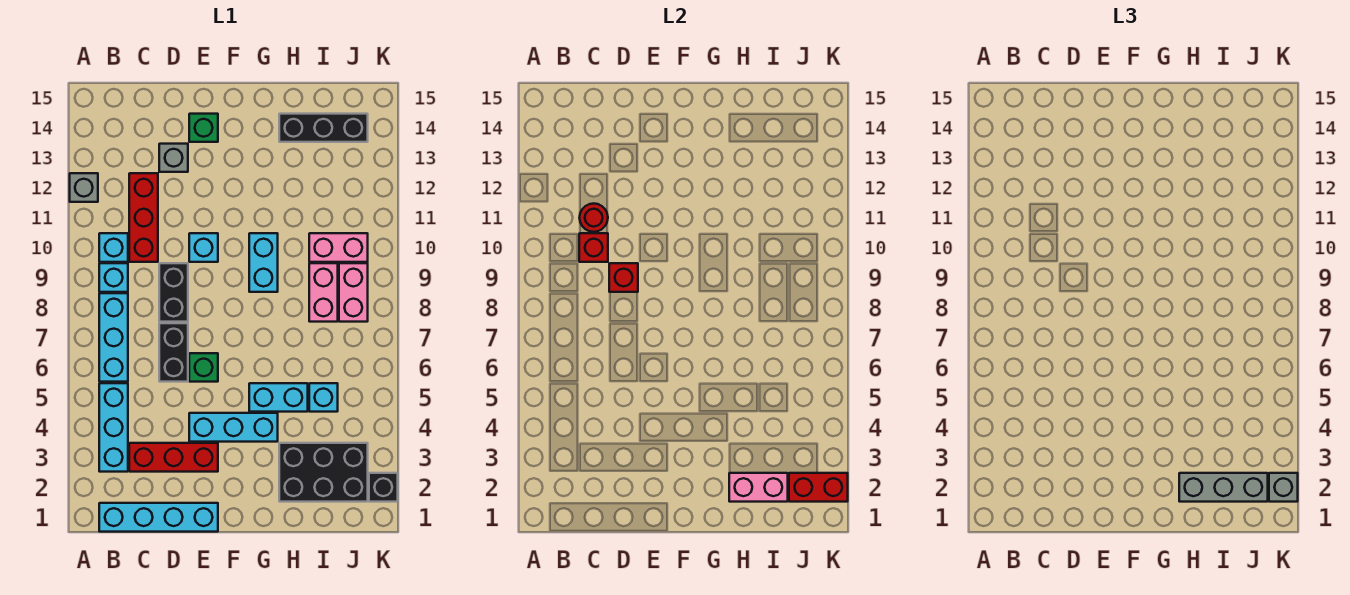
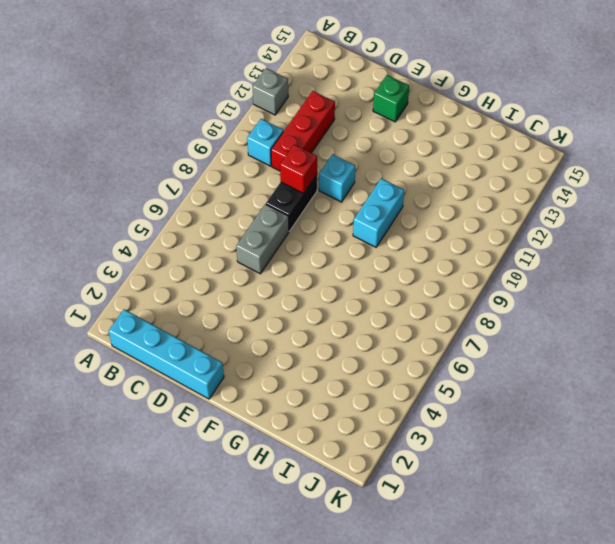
grey brick D6:D7 level 1 -> black brick D6:D7 level 1
none -> cyan brick B3:B5 level 1
none -> cyan brick B6:B8 level 1
none -> cyan brick B9 level 1
none -> red brick C3:E3 level 1

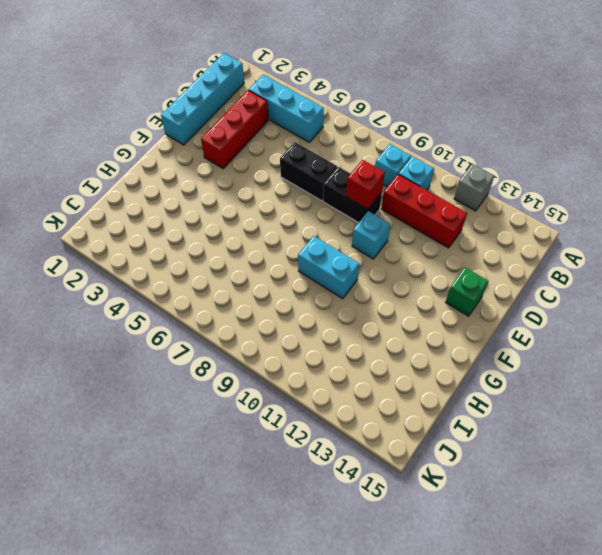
none -> cyan brick B6:B8 level 1
none -> grey brick D13 level 1
none -> cyan brick E4:G4 level 1
none -> green brick E6 level 1

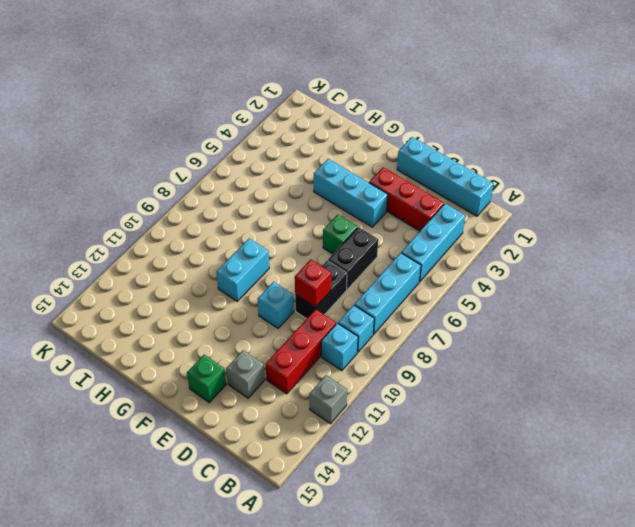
none -> cyan brick G5:H5 level 1
none -> black brick H2:J3 level 1
none -> black brick H14:J14 level 1
none -> cyan brick I5 level 1

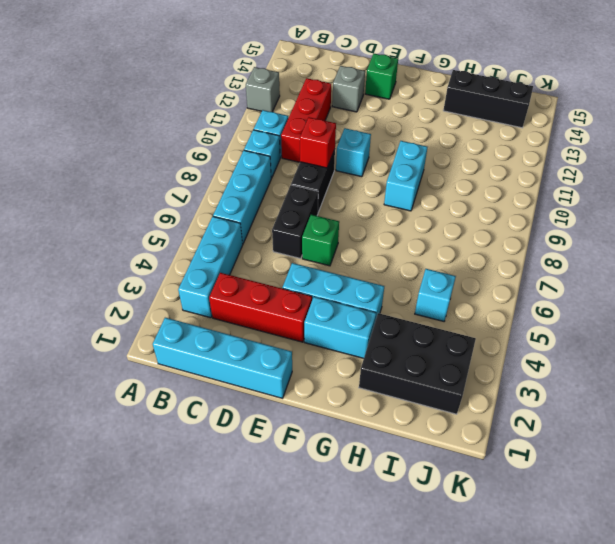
cyan brick F3:G3 level 1 -> cyan brick G5:H5 level 1
none -> pink brick I8:I9 level 1
none -> pink brick I10:J10 level 1
none -> pink brick J8:J9 level 1
none -> black brick K2 level 1

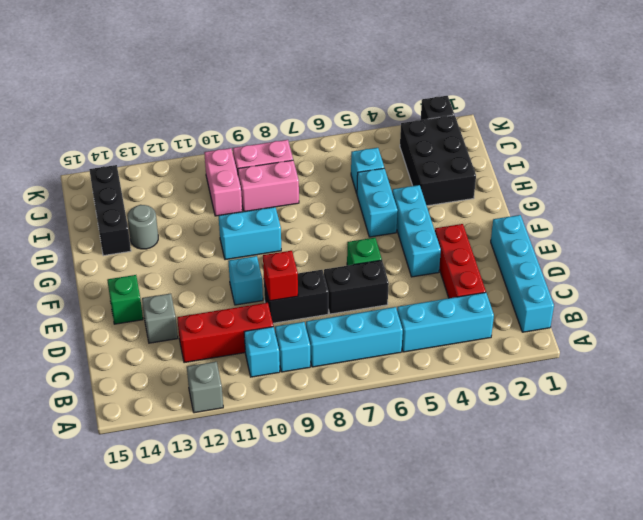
grey round brick H13 level 1 -> none
none -> red brick C10 level 2
none -> red round brick C11 level 2
none -> pink brick H2:I2 level 2
none -> red brick J2:K2 level 2

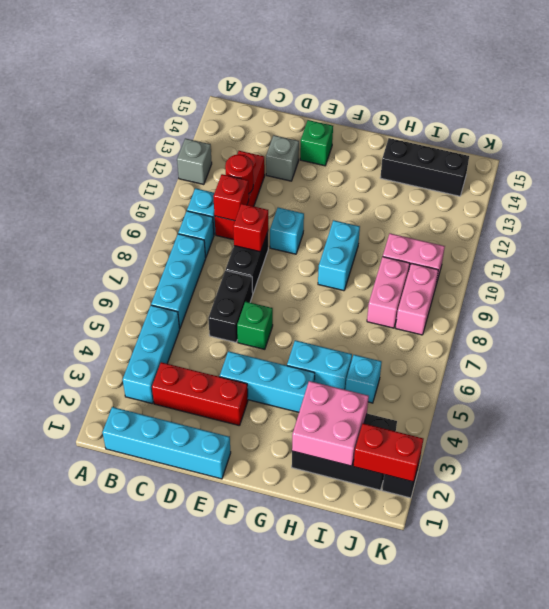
pink brick H2:I3 level 2 -> pink brick H2:I2 level 2
none -> grey brick H2:J2 level 3
none -> grey brick K2 level 3

